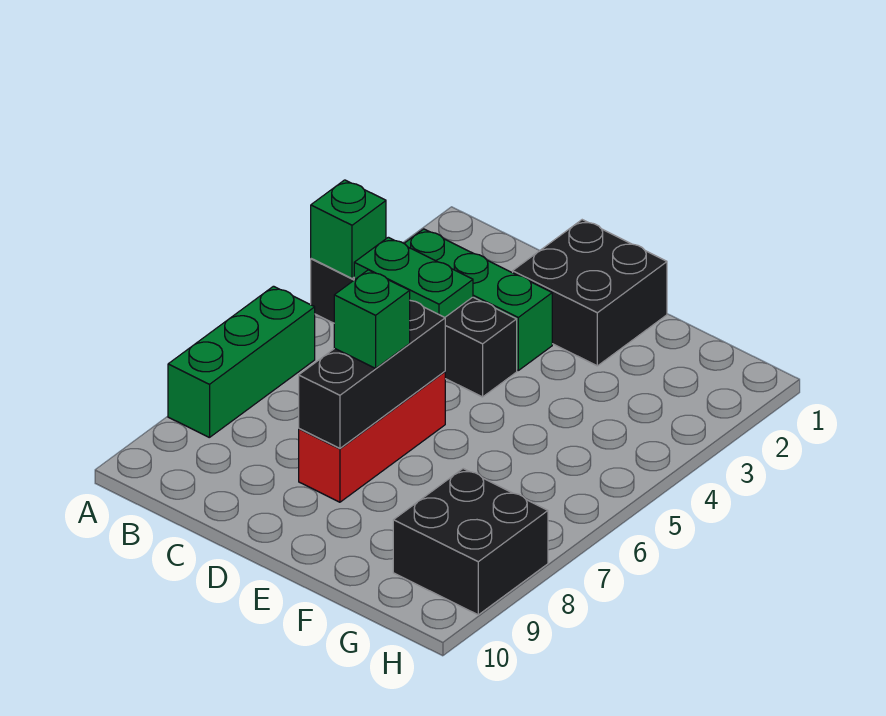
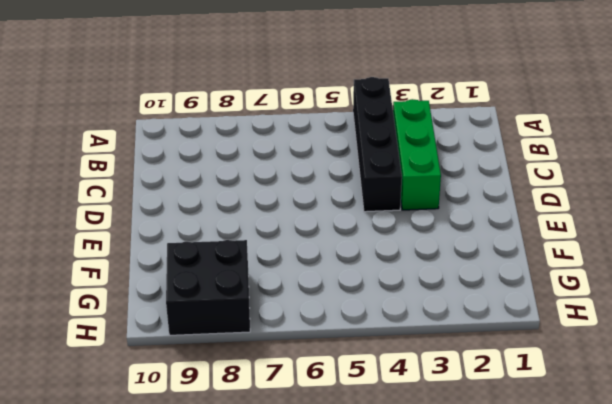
none -> green brick A6:A8 level 1
none -> black brick D1:E2 level 1

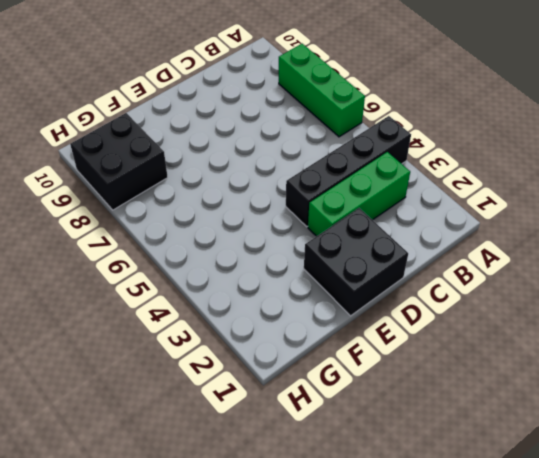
none -> red brick D6:D8 level 1
none -> green brick A4 level 2

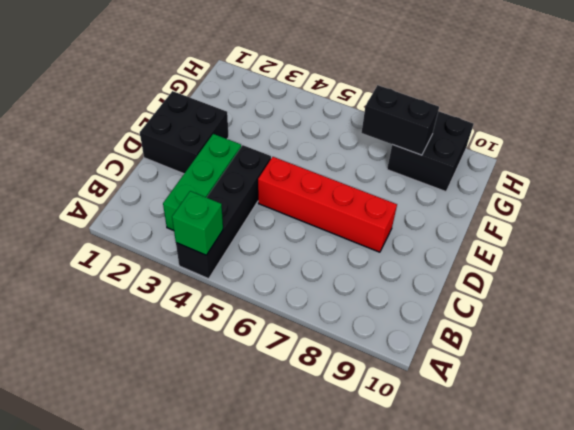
red brick D5:D8 level 1 -> red brick D6:D8 level 1
black brick G7:G8 level 2 -> none
none -> green brick A6:A8 level 1
none -> green plate B4:C4 level 2

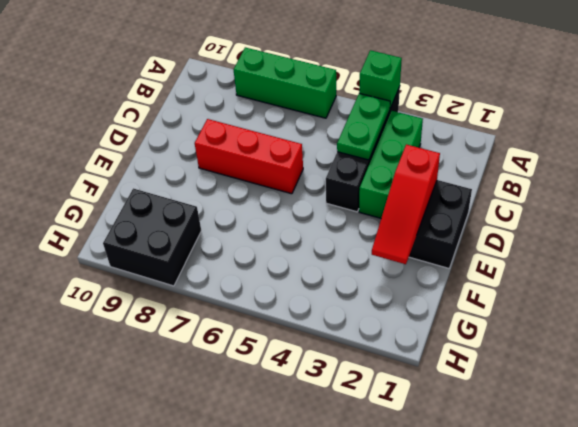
red slope D2:F2 level 2 top D -> none
none -> black brick D6:D8 level 2
none -> green brick D7 level 3

